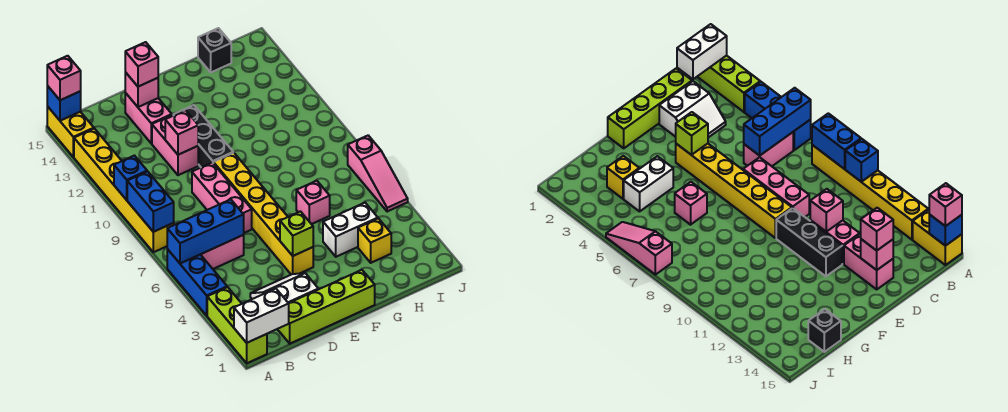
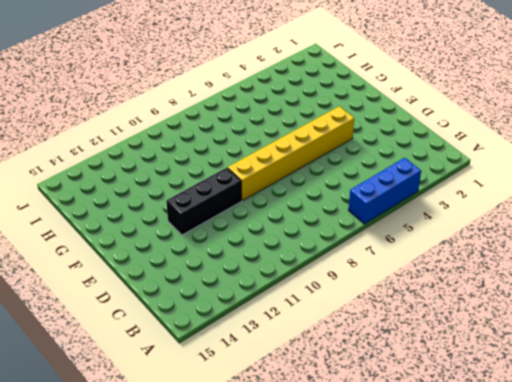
none -> lime brick A1:A3 level 1
none -> yellow brick A8:A13 level 1
none -> yellow brick A14:A15 level 1

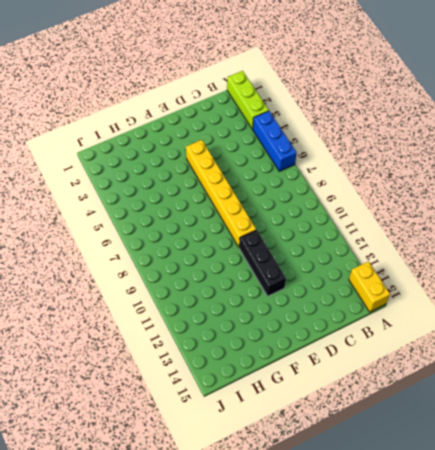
none -> yellow brick A8:A13 level 1
none -> pink brick B6:C6 level 1
none -> lime brick C1:F1 level 1

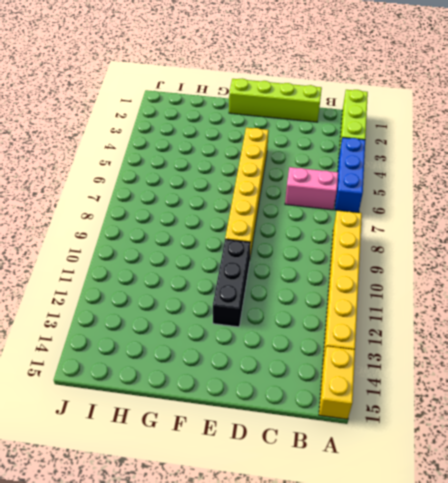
none -> white slope C2:D3 level 1 top 2
none -> pink brick D7:D9 level 1
none -> pink brick D11:D12 level 1

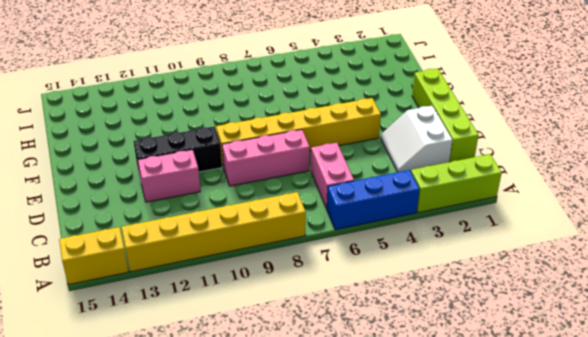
none -> pink brick D13:D14 level 1
none -> white brick G4:H4 level 1
none -> pink brick G6 level 1

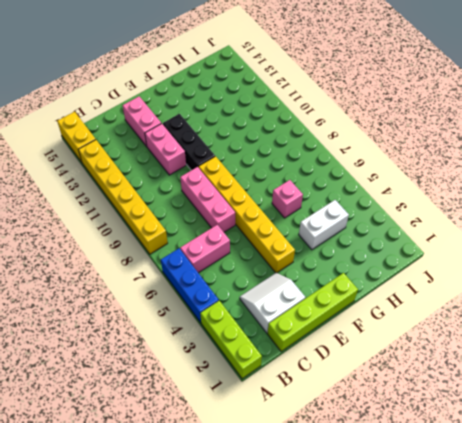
none -> yellow brick H3 level 1
none -> black brick H15 level 1
none -> pink slope J5:J7 level 1 top 7

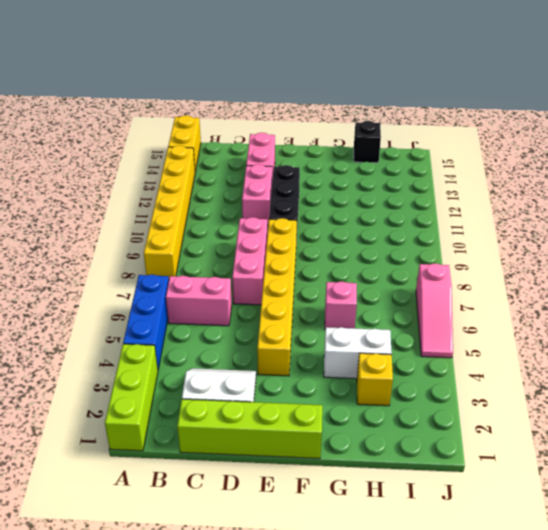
none -> white brick A1:B1 level 2
none -> blue brick A6:C6 level 2
none -> blue brick A8:A9 level 2

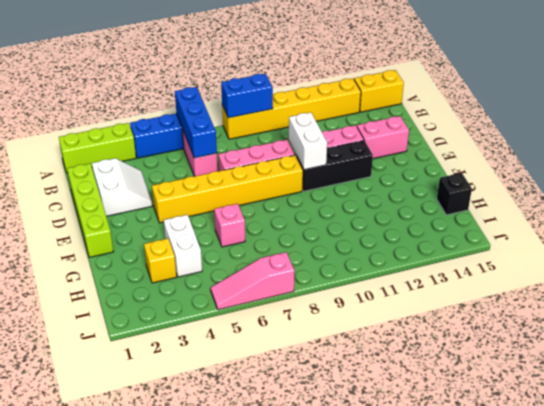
white brick D10:E10 level 2 -> white brick A1:B1 level 2
none -> blue brick A10 level 2
none -> blue brick A15 level 2
none -> pink brick D11 level 2

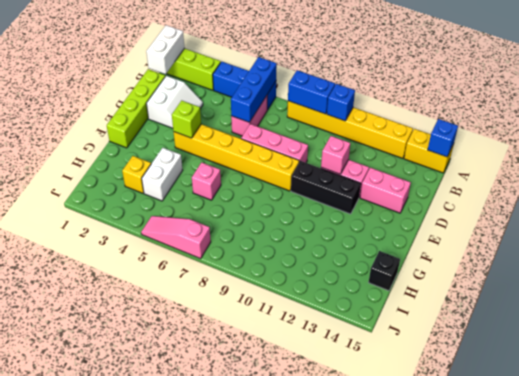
none -> pink brick D14 level 2
none -> pink brick A15 level 3
none -> pink brick D14 level 3

